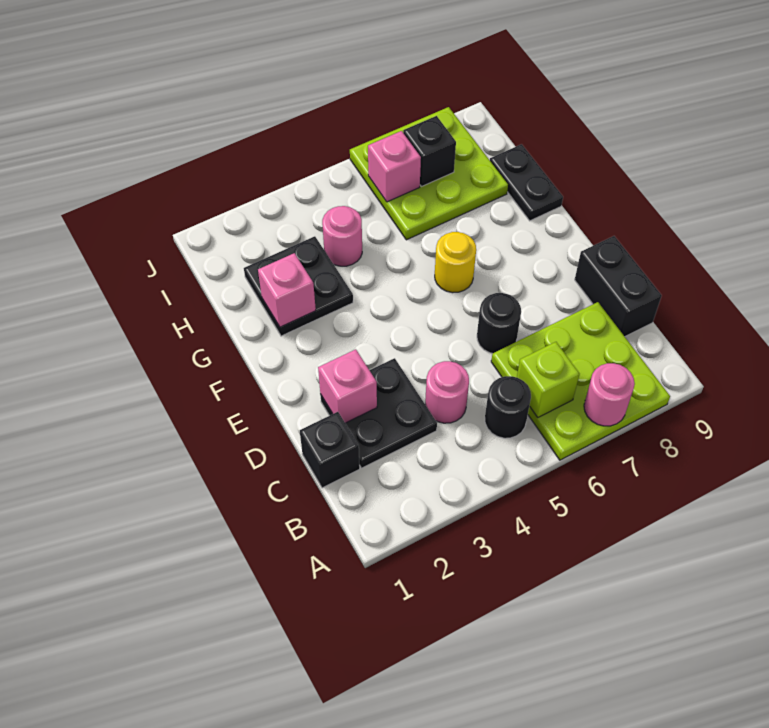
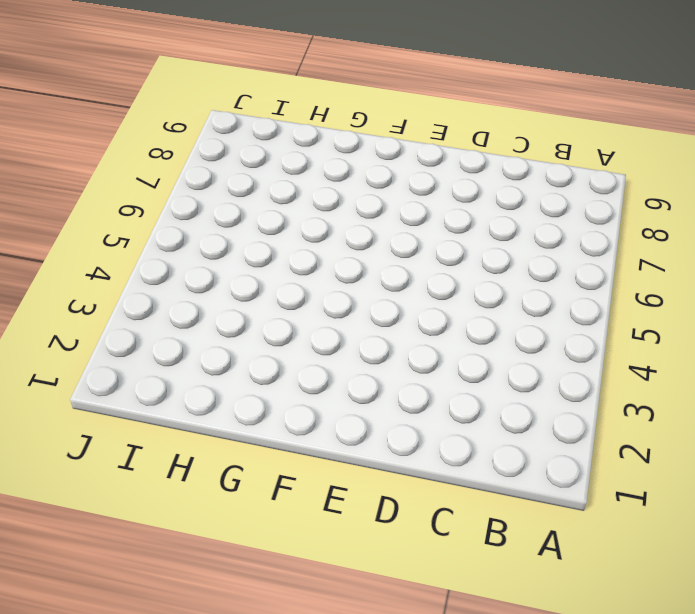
none -> lime plate A6:C8 level 1
none -> black round brick B5 level 1
none -> black brick C1 level 1

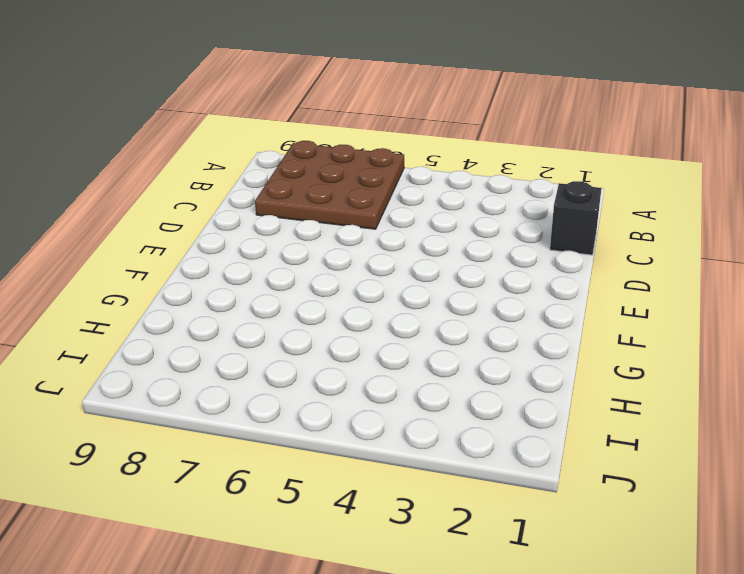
brown plate A6:C8 level 1 -> lime plate A6:C8 level 1
none -> black round brick B5 level 1
none -> black plate C2:D3 level 1
none -> pink round brick C4 level 1

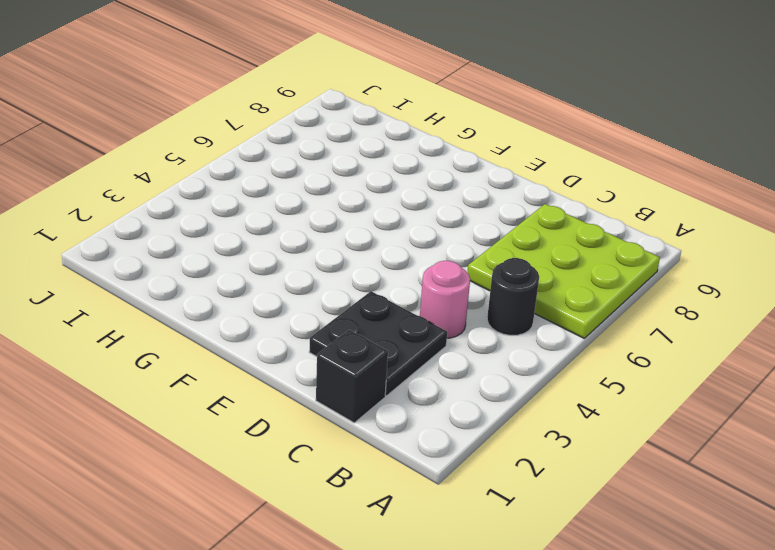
none -> black brick C9:D9 level 1
none -> black round brick D6 level 1
none -> yellow round brick F6 level 1

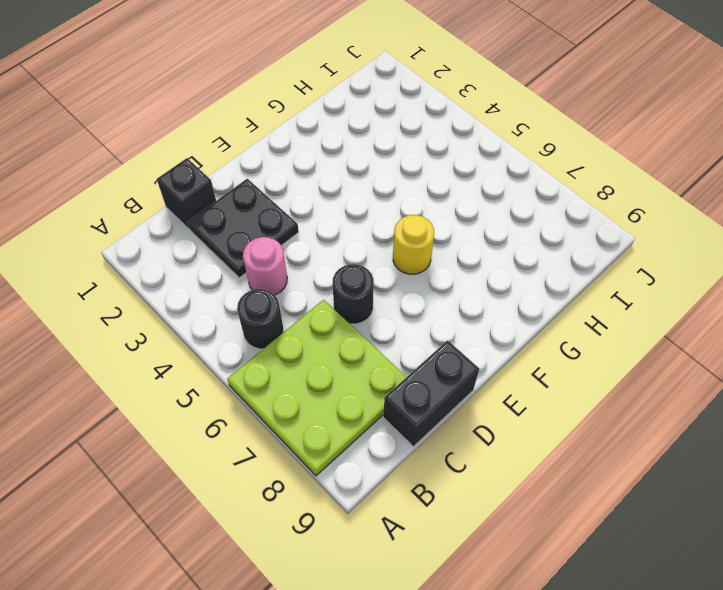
none -> black plate G2:H3 level 1
none -> black plate G9:H9 level 1
none -> pink round brick H4 level 1

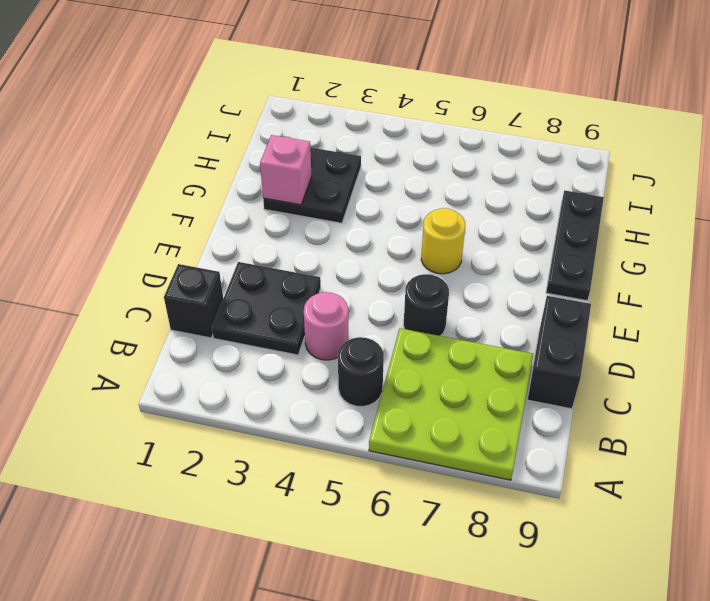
black plate F9:H9 level 1 -> black plate G9:H9 level 1
none -> pink round brick H4 level 1
none -> lime plate H6:J8 level 1
none -> pink round brick A7 level 2

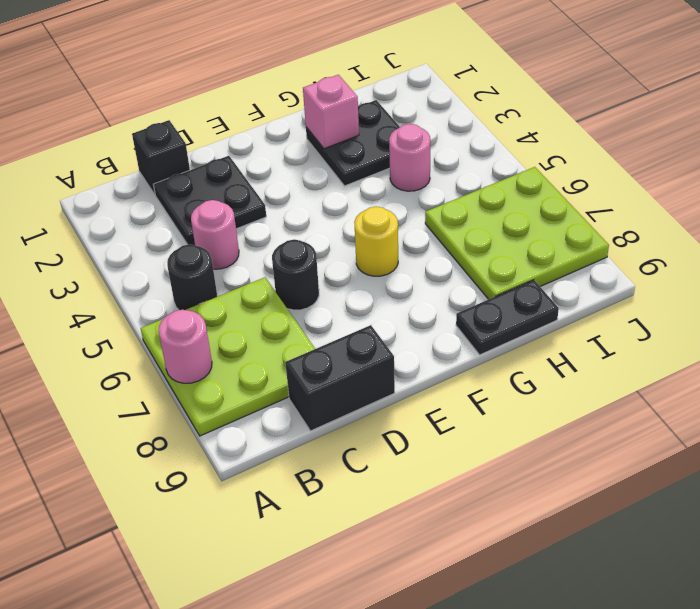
none -> lime brick B6 level 2
none -> pink brick D2 level 2
none -> pink brick I6 level 2

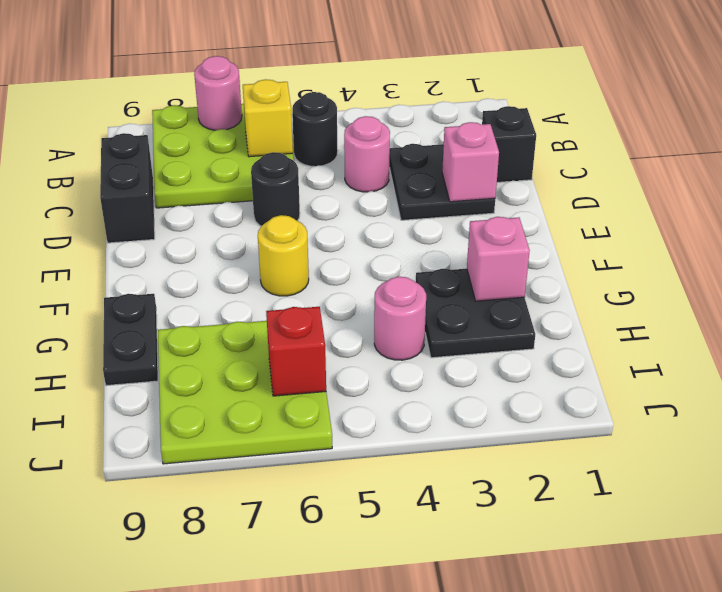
yellow brick B6 level 2 -> lime brick B6 level 2
red brick I6 level 2 -> pink brick I6 level 2
none -> black brick I7 level 2

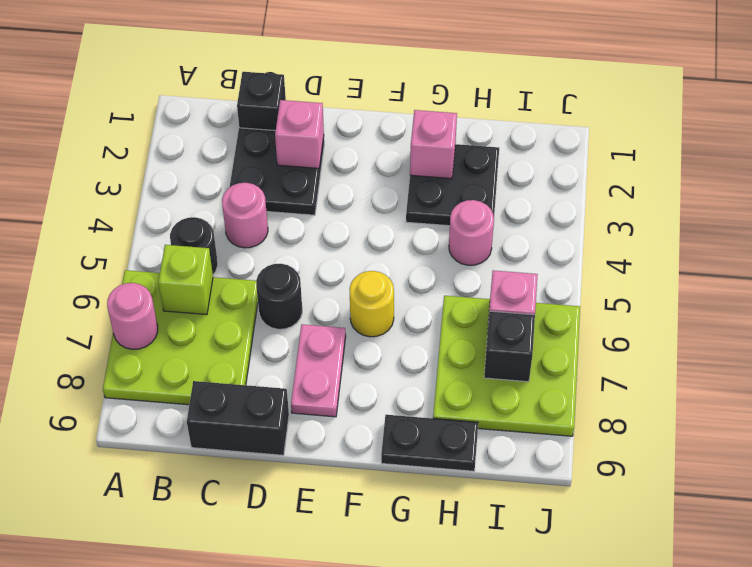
pink plate E7:E8 level 1 -> none

